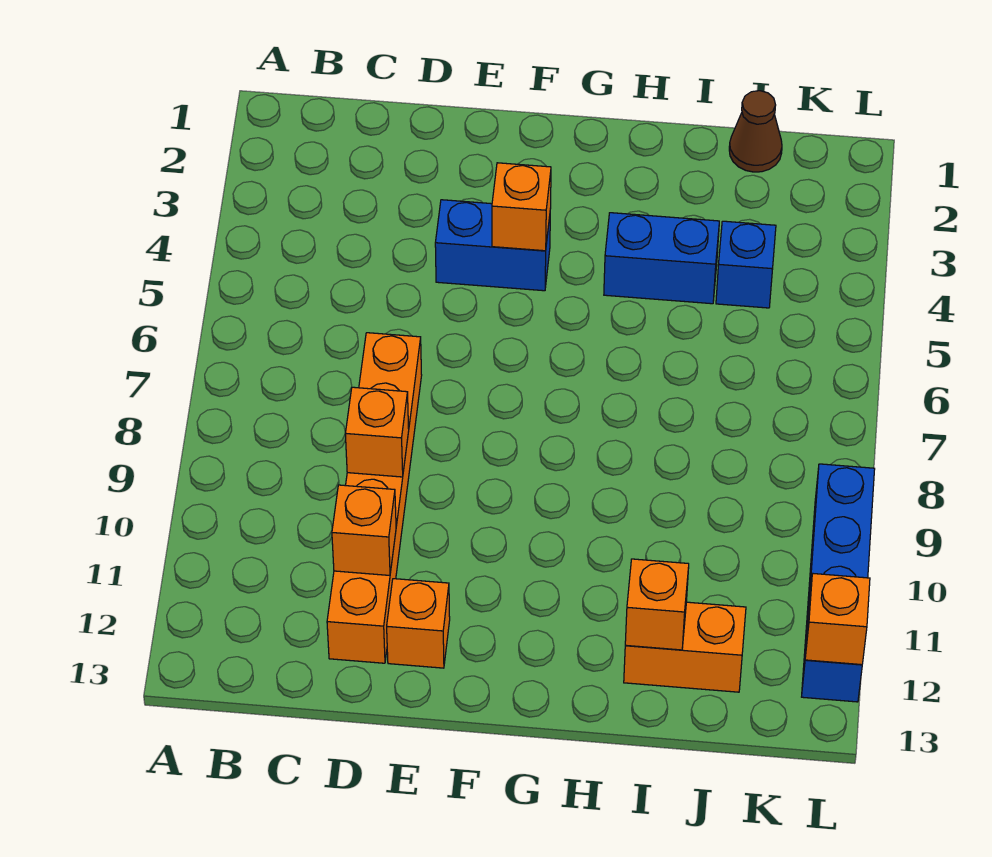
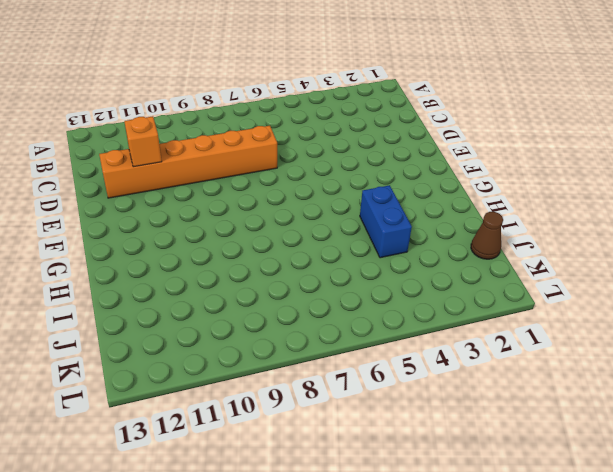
none -> blue brick E4:F4 level 1
none -> orange brick E12 level 1
none -> orange brick I12:J12 level 1

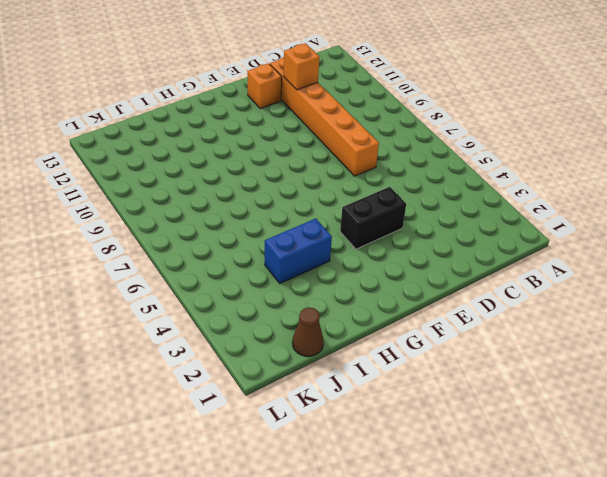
black brick E4:F4 level 1 -> blue brick E4:F4 level 1
none -> orange brick I12:J12 level 1
none -> blue brick J4 level 1
none -> blue brick L9:L12 level 1

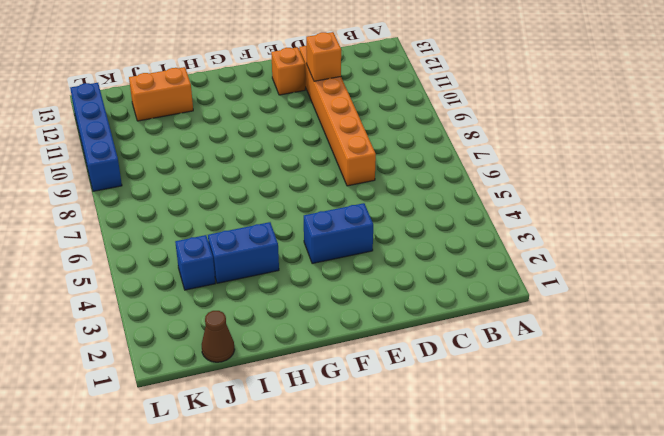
none -> orange brick D9 level 2
none -> orange brick F4 level 2
none -> orange brick I12 level 2

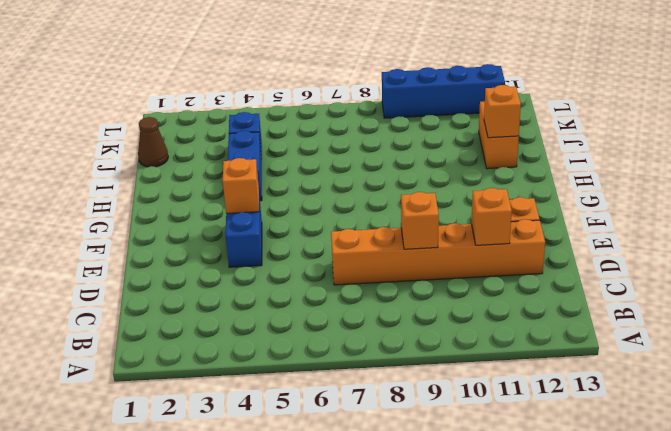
none -> orange brick L12 level 2

